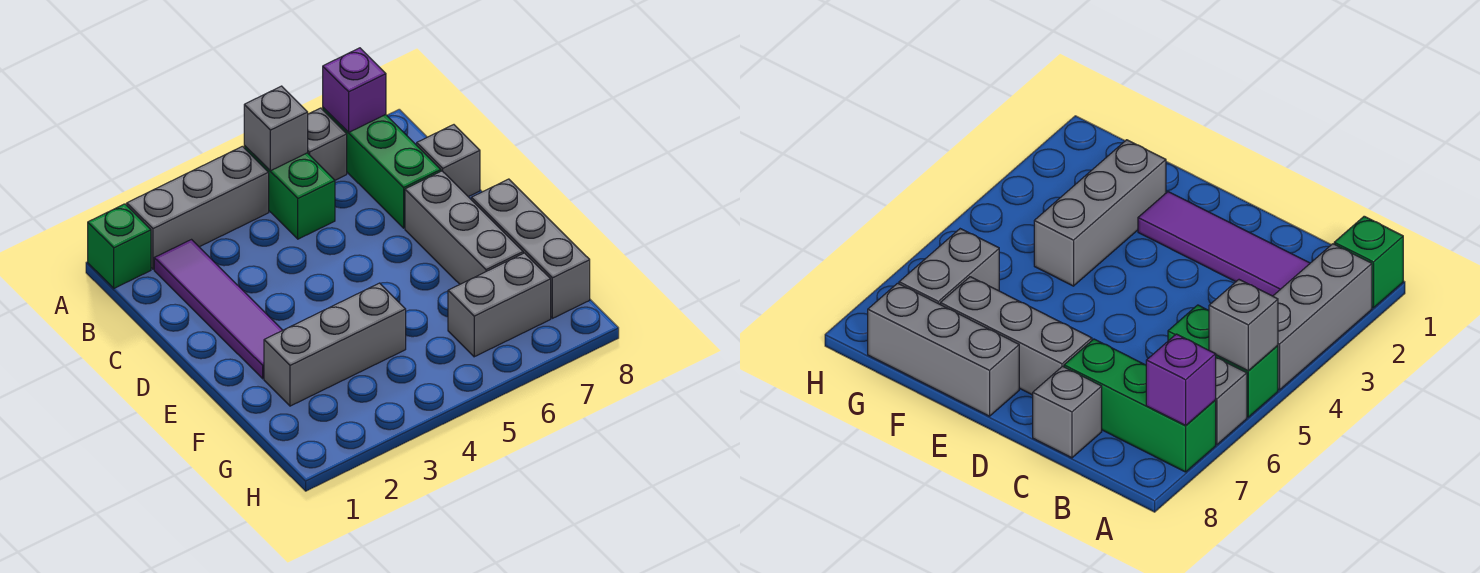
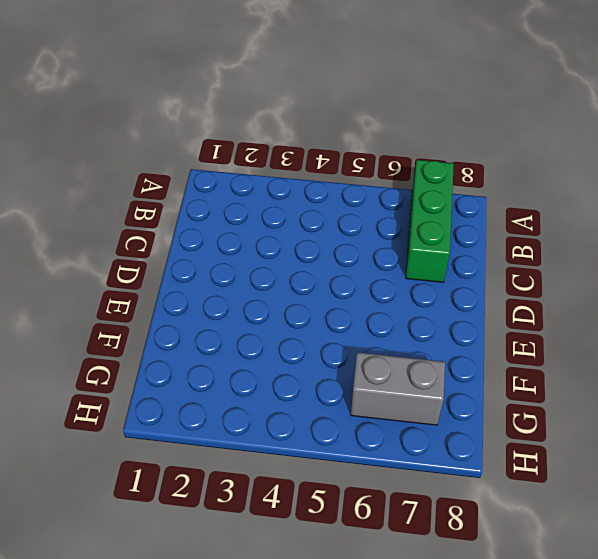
none -> green brick A1 level 1
none -> grey brick A2:A4 level 1
none -> green brick A5:B5 level 1

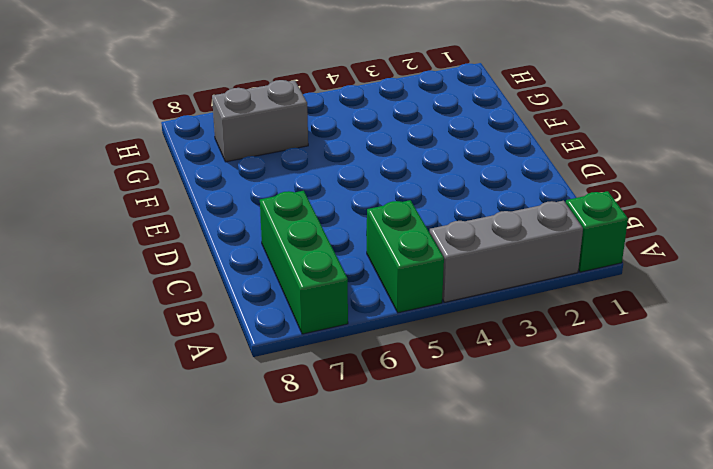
none -> grey brick A6 level 1
none -> purple tile B2:E2 level 1
none -> grey brick C8 level 1

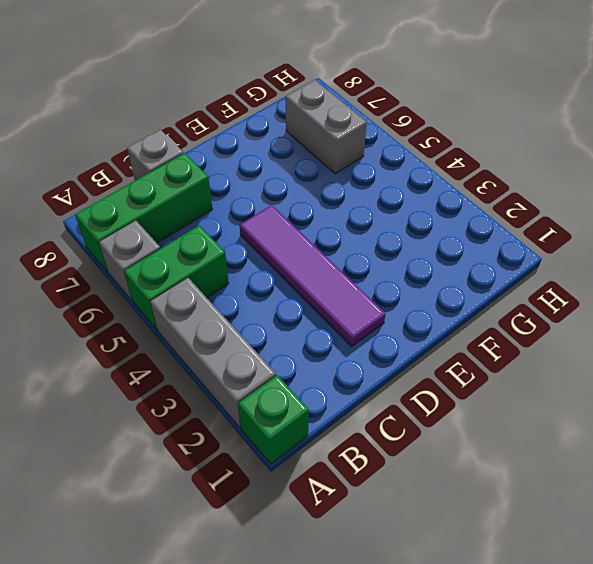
purple tile D2:D5 level 1 -> purple tile B2:E2 level 1
none -> grey brick D7:F7 level 1
none -> grey brick E8:G8 level 1
none -> grey brick F2:F4 level 1

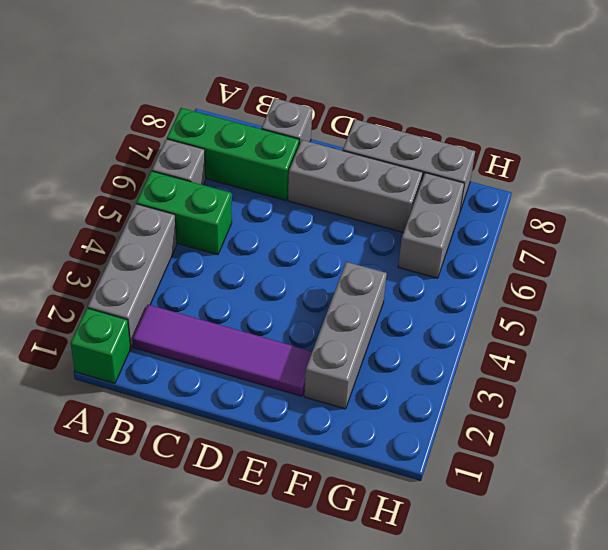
none -> grey brick A5 level 2
none -> purple brick A7 level 2

